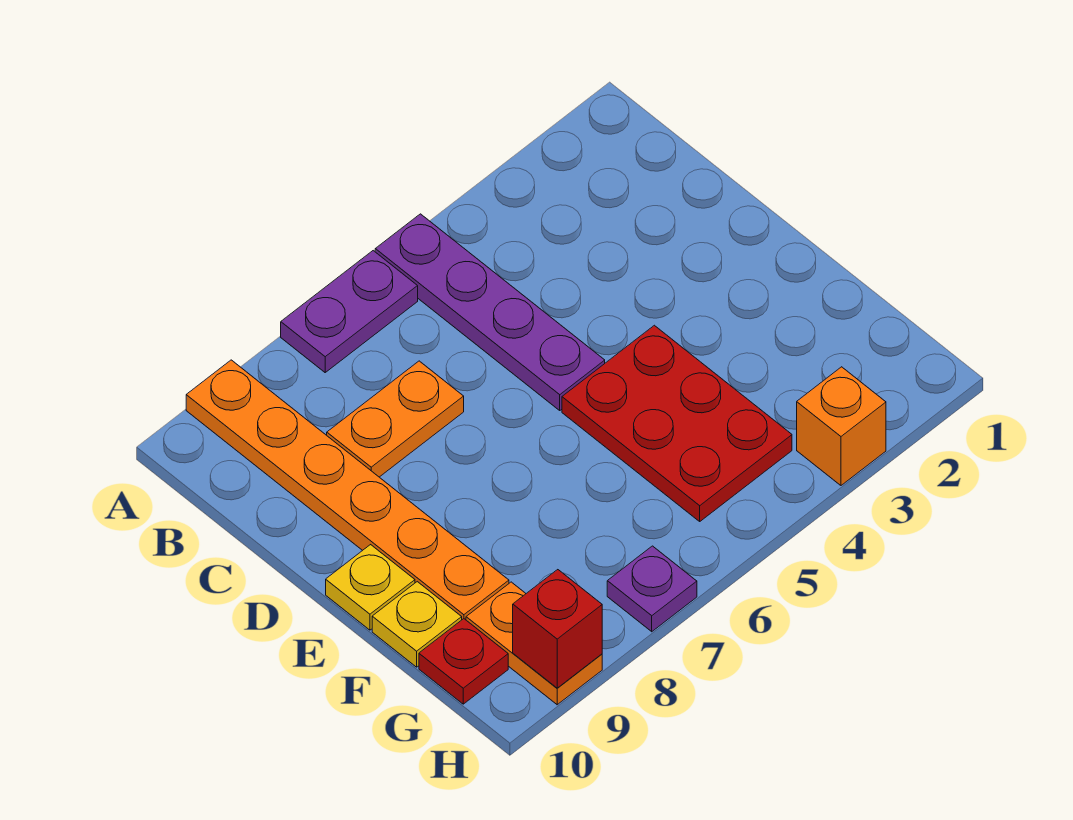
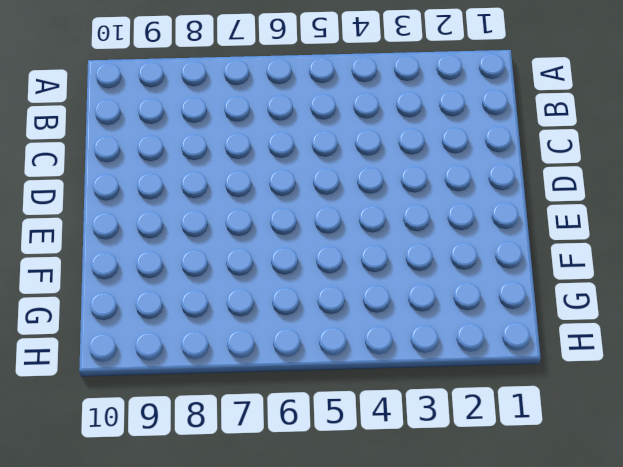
none -> purple plate A5:D5 level 1
none -> purple plate A6:A7 level 1
none -> orange plate A9:F9 level 1

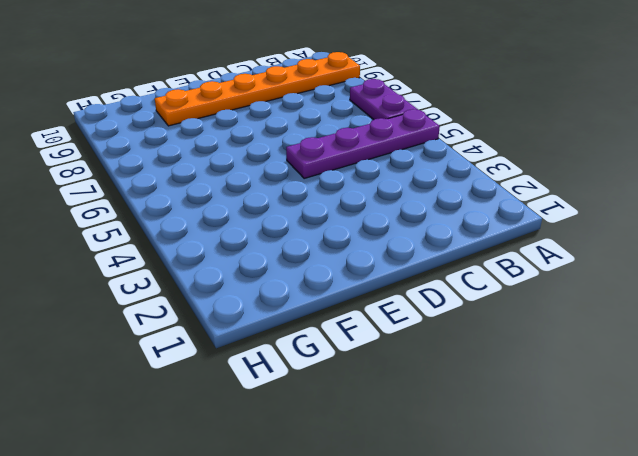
none -> orange plate C7:C8 level 1
none -> red plate E4:G5 level 1
none -> yellow plate E10 level 1

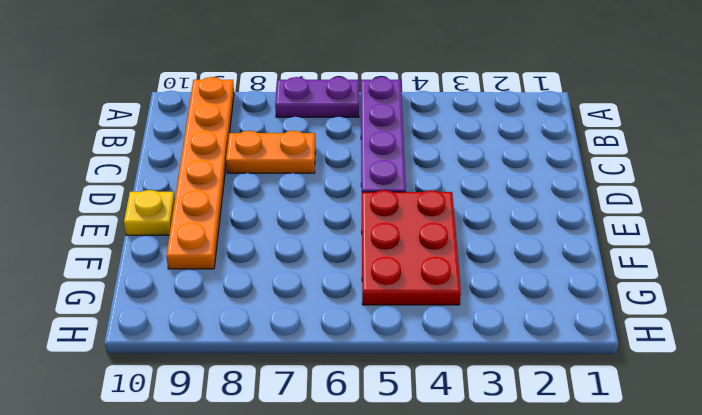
none -> yellow plate F10 level 1
none -> orange plate G9:H9 level 1
none -> red plate G10 level 1

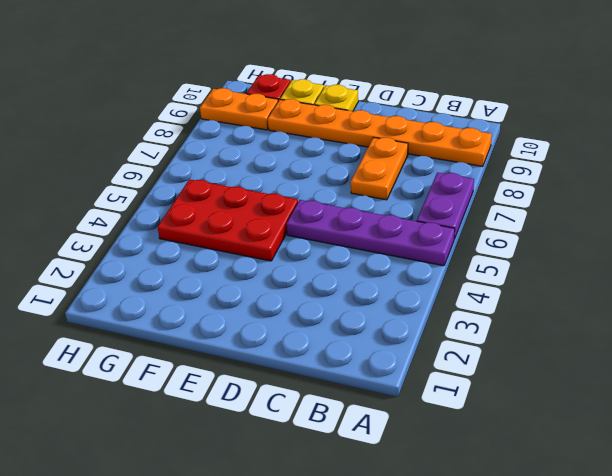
none -> orange brick H3 level 1
none -> purple plate H7 level 1
none -> red brick H9 level 2

